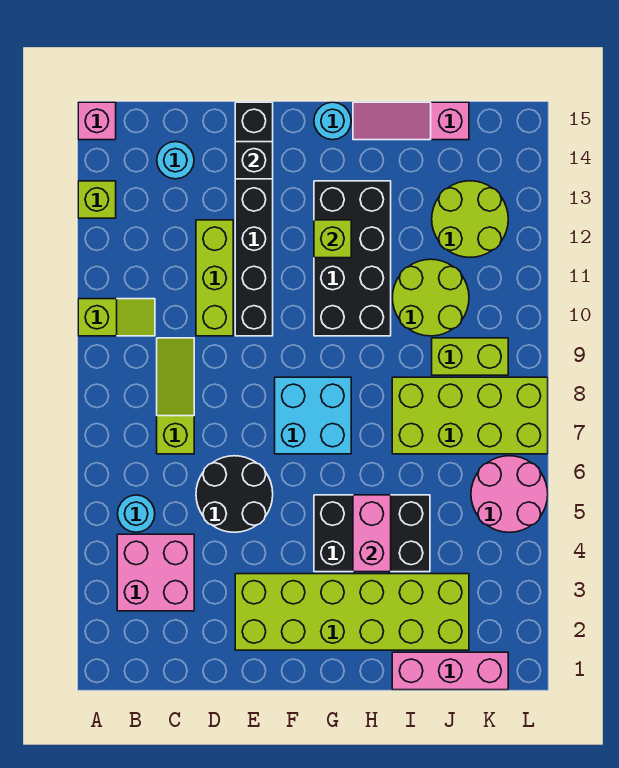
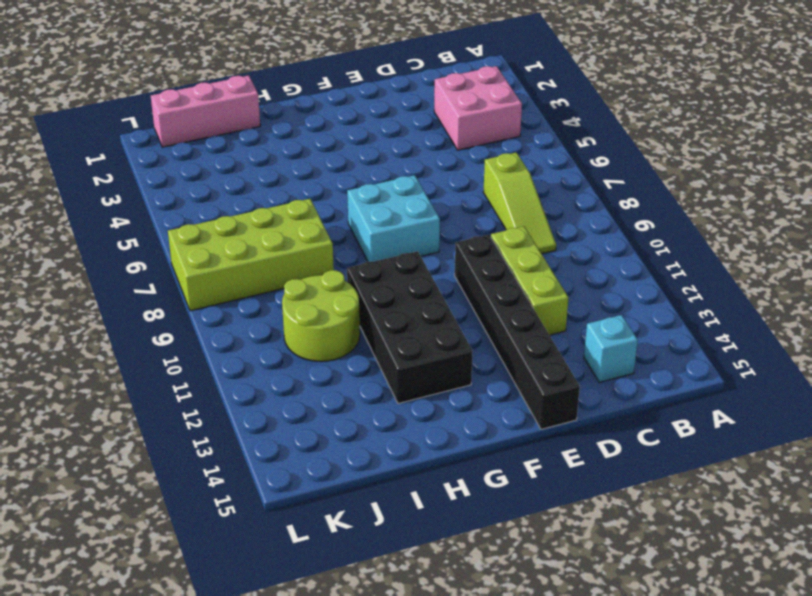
cyan brick C14 level 1 -> cyan round brick C14 level 1
none -> lime slope A10:B10 level 1 top A
none -> lime brick A13 level 1
none -> pink brick A15 level 1

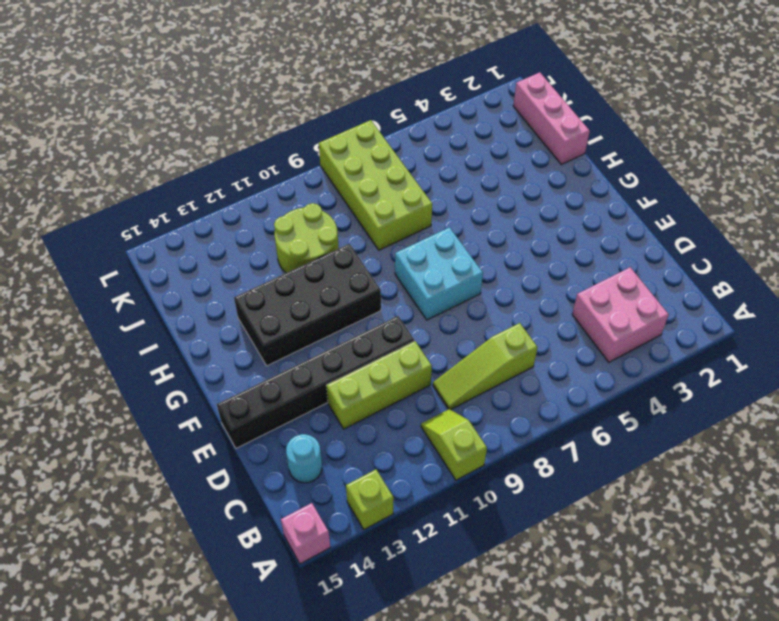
none -> cyan round brick B5 level 1
none -> black round brick D5:E6 level 1
none -> lime brick E2:J3 level 1

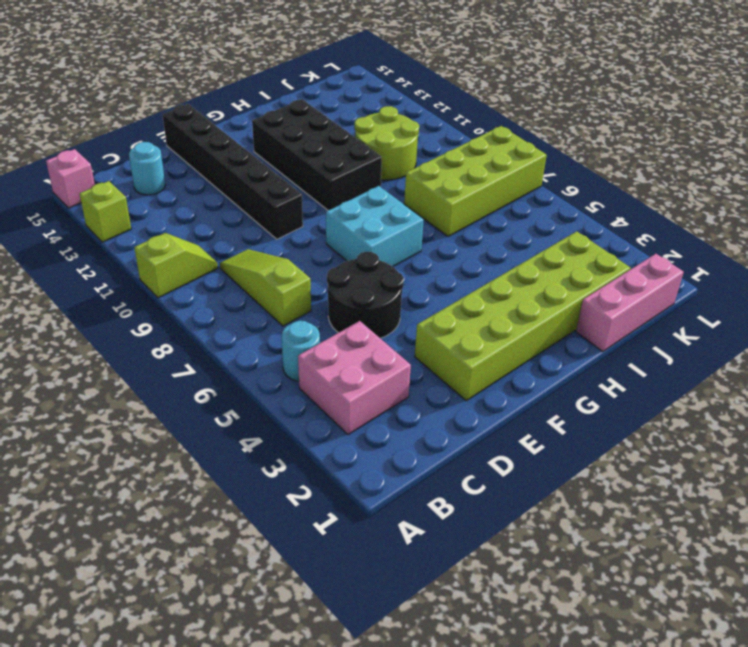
none -> lime brick D10:D12 level 1
none -> black brick G4:I5 level 1
none -> cyan round brick G15 level 1

